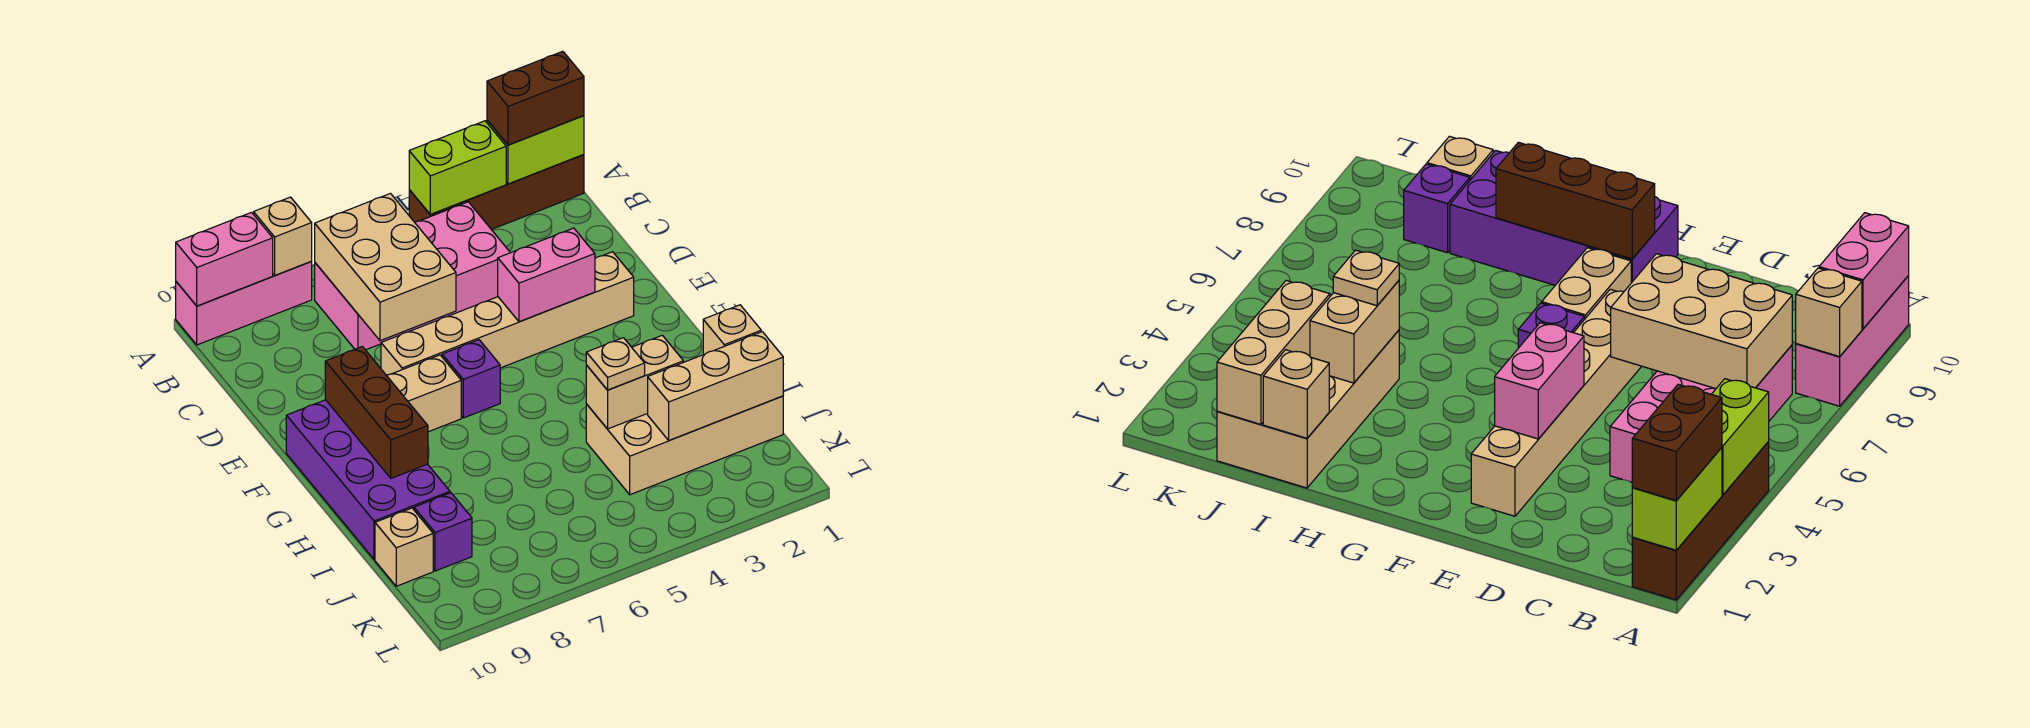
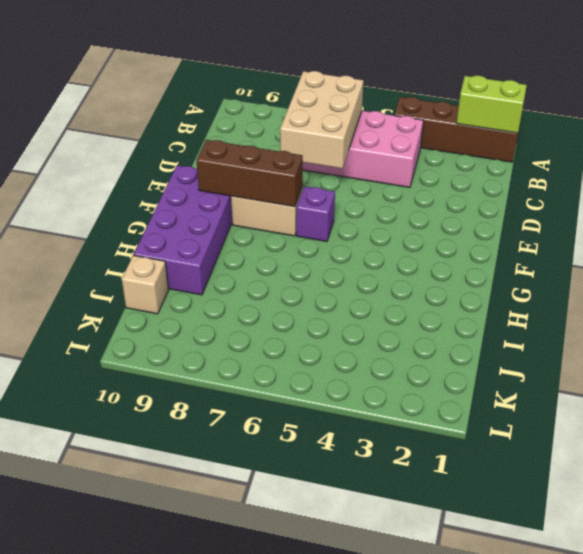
brown brick F7:F9 level 2 -> brown brick F9:H9 level 2
none -> pink brick A8:A10 level 1
none -> tan brick E2:E7 level 1
none -> tan brick I1:J4 level 1

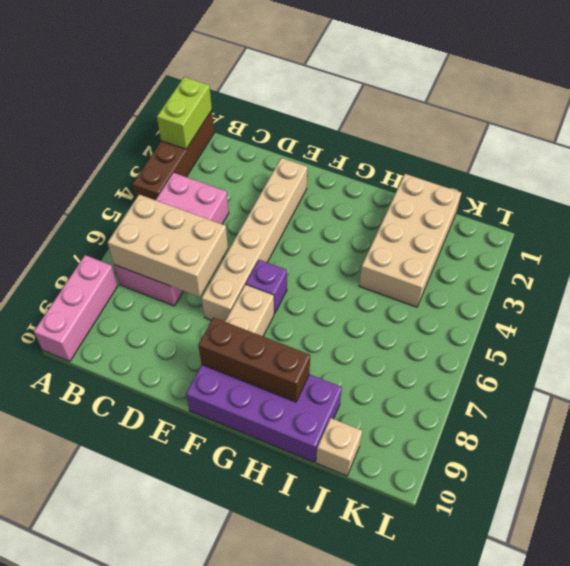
none -> purple brick J9 level 1
none -> lime brick A3:A4 level 2
none -> tan brick A8 level 2

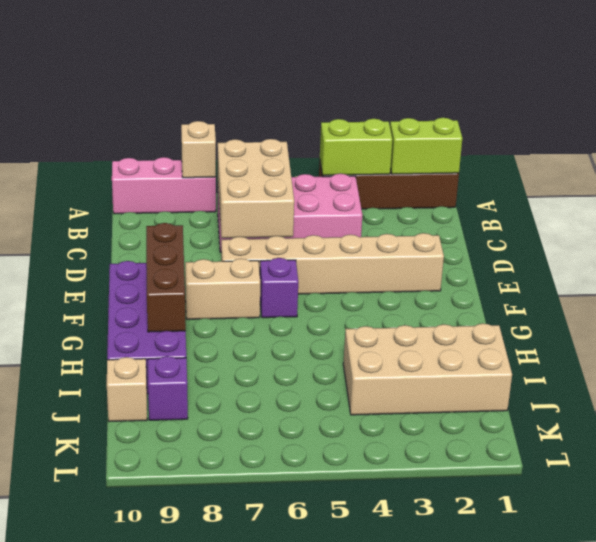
none -> pink brick A9:A10 level 2
none -> pink brick E3:E4 level 2
none -> tan brick I1 level 2

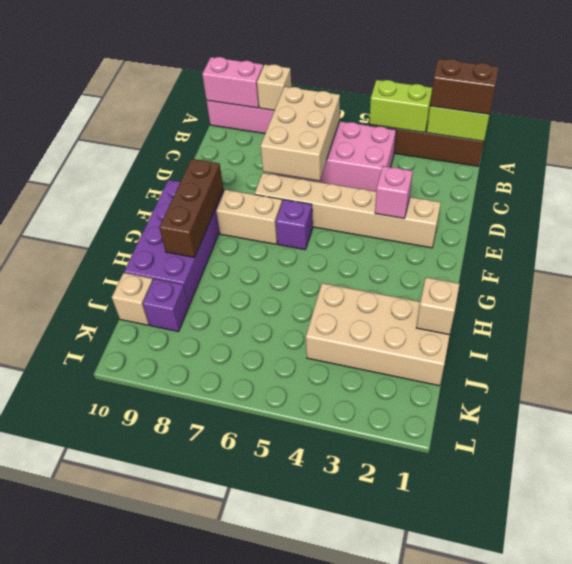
pink brick E3 level 2 -> pink brick E3:E4 level 2
none -> tan brick I3:I4 level 2
none -> tan brick J1:J3 level 2
none -> tan plate I4 level 3

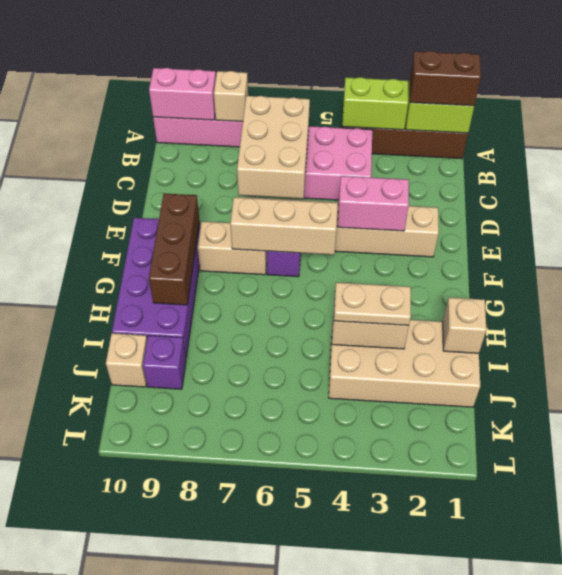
tan brick F5:F7 level 2 -> tan brick J1:J3 level 2
tan plate I3:I4 level 3 -> tan plate I4 level 3

